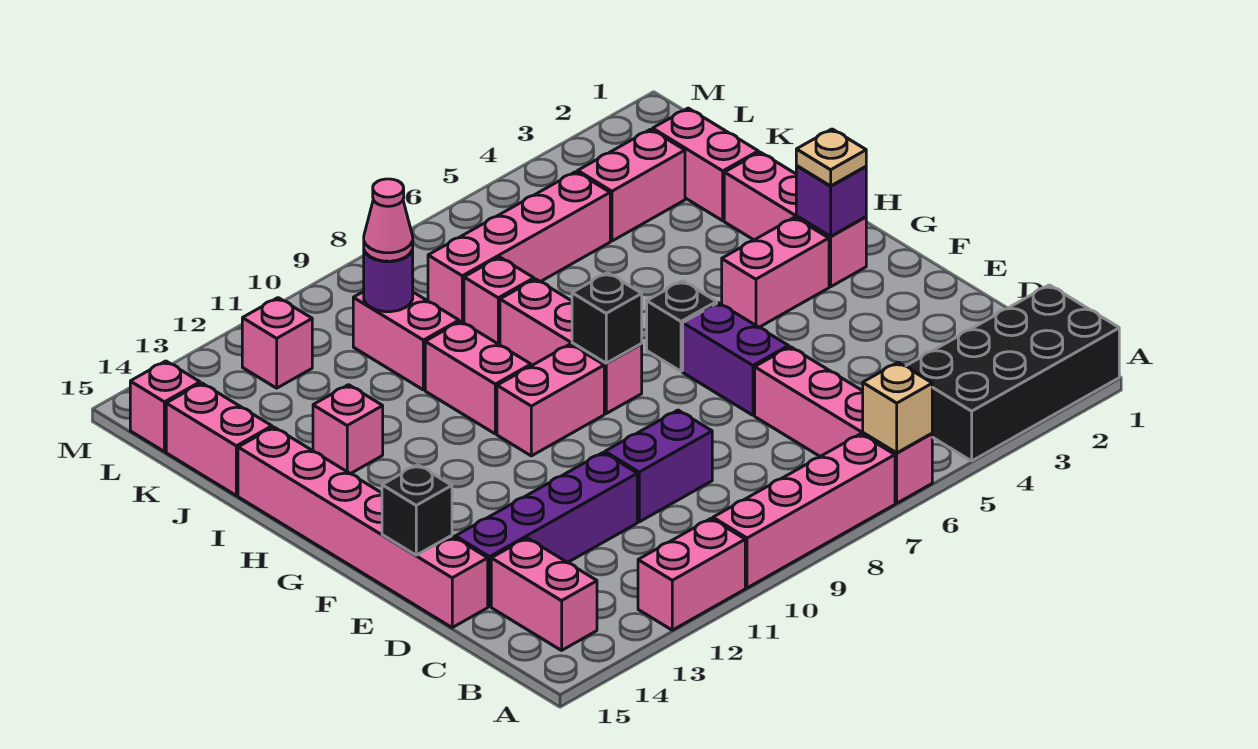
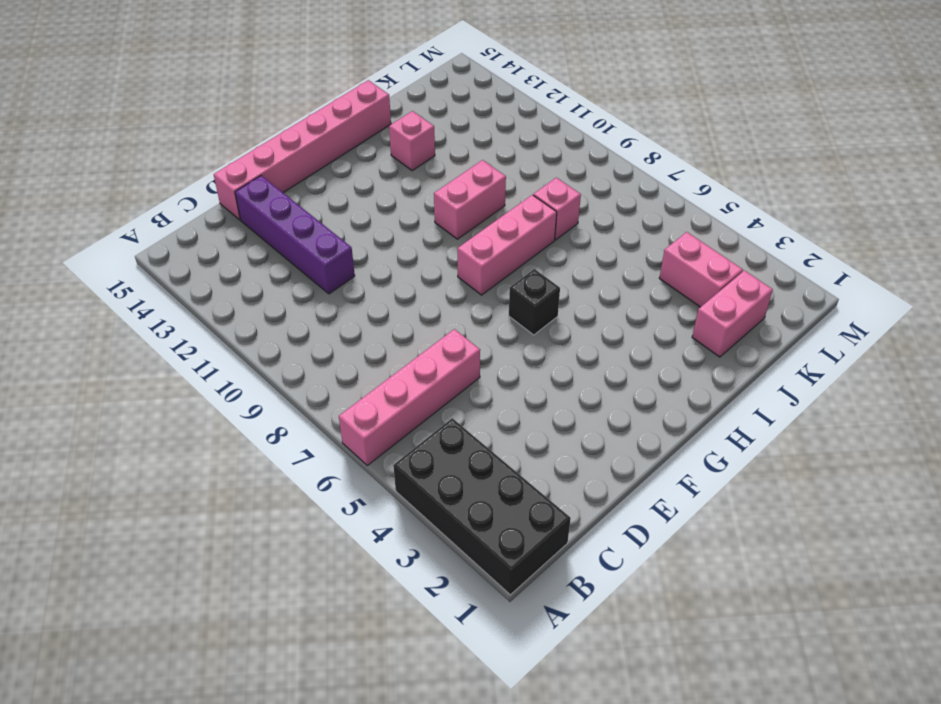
none -> pink brick A7:A10 level 1
none -> pink brick A11:A12 level 1
none -> pink brick B14:C14 level 1
none -> purple brick D9:D10 level 1

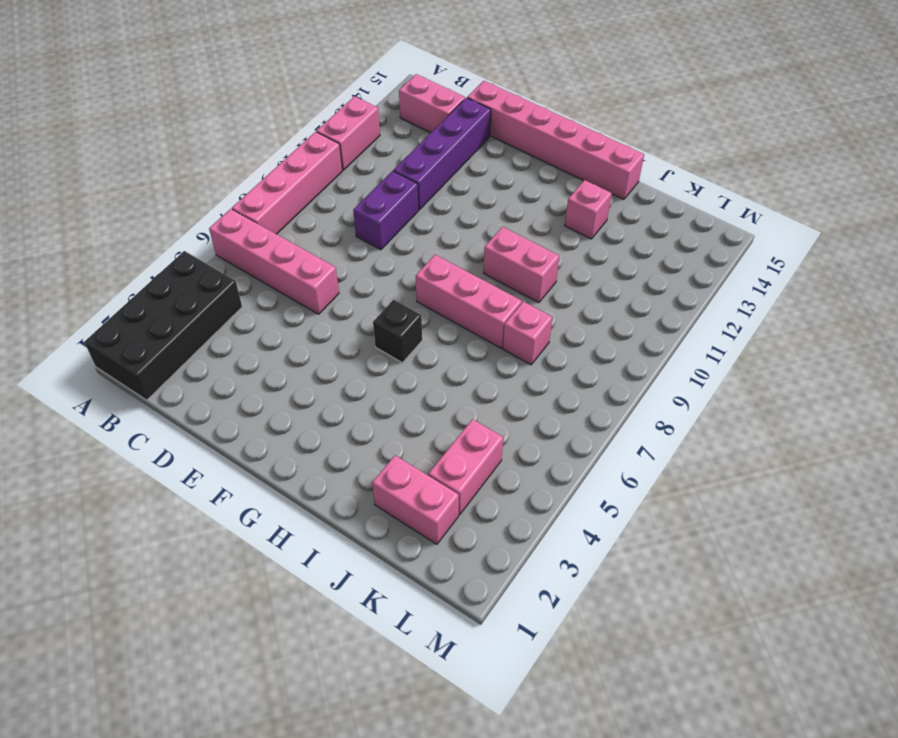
none -> purple brick E6:F6 level 1
none -> pink brick G2:I2 level 1
none -> pink brick G3:G4 level 1
none -> pink brick G9:G10 level 1

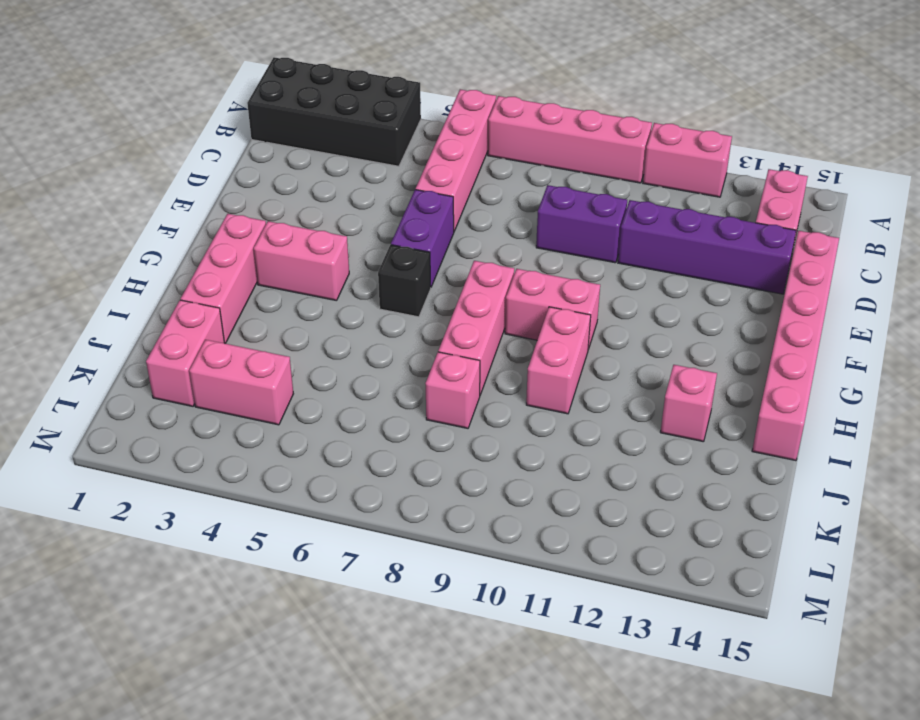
none -> pink brick J10:K10 level 1
none -> pink brick J15:K15 level 1
none -> pink brick K5:K8 level 1
none -> pink brick L12 level 1

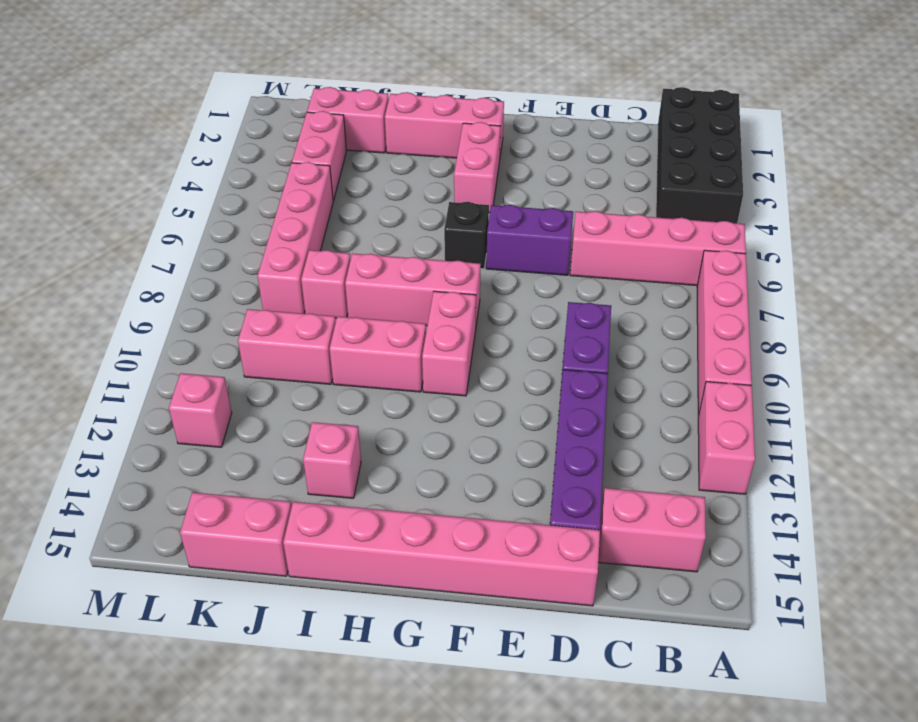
none -> pink brick L15 level 1
none -> tan brick A6 level 2
none -> black brick E15 level 2
none -> purple brick G2 level 2

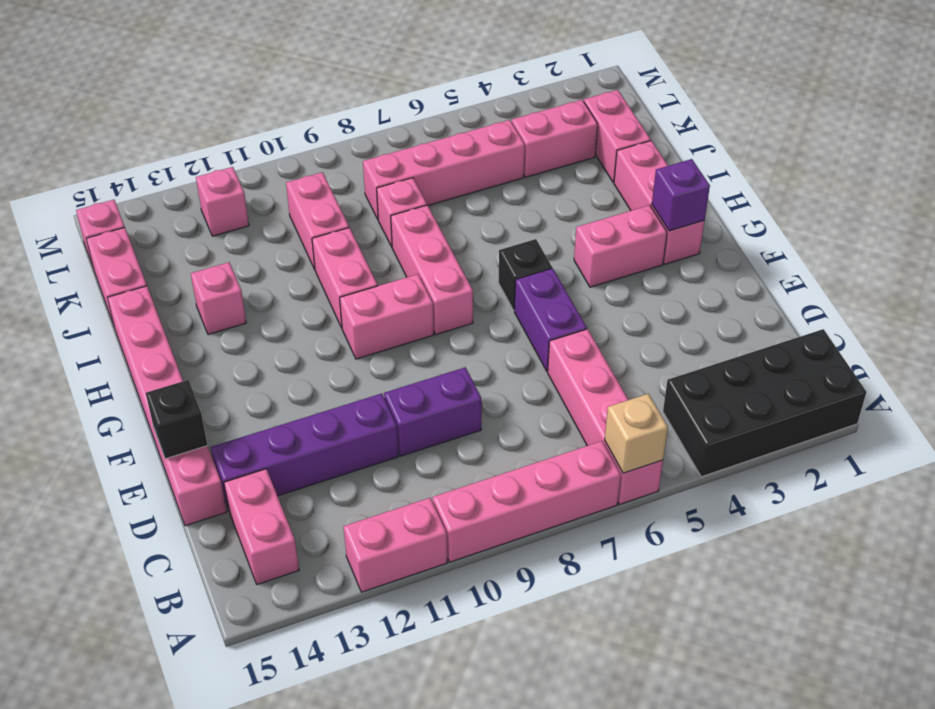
none -> black brick G8 level 2
none -> purple round brick K10 level 2
none -> tan plate G2 level 3
none -> pink cone K10 level 3

